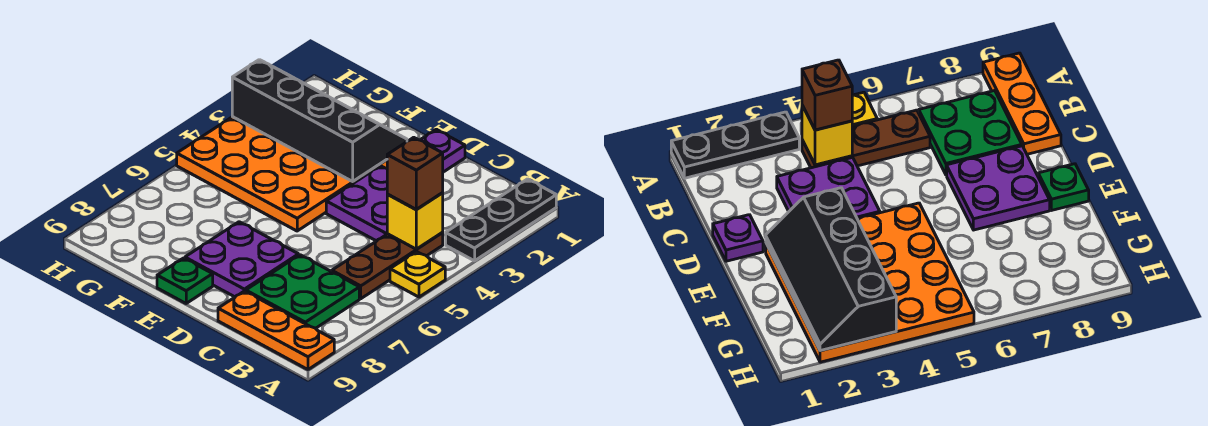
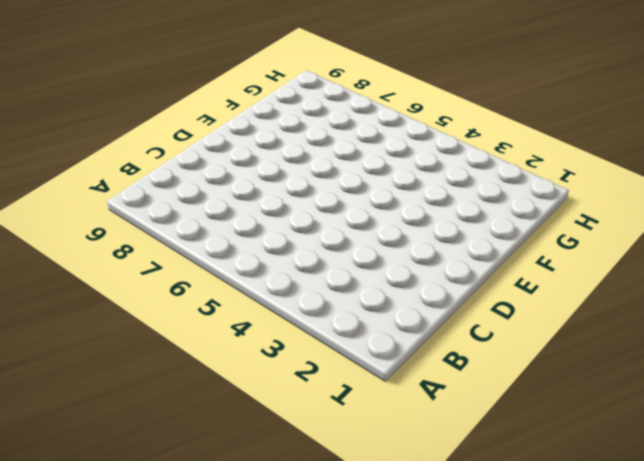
none -> black plate A1:A3 level 1
none -> yellow plate A5 level 1
none -> orange plate A9:C9 level 1

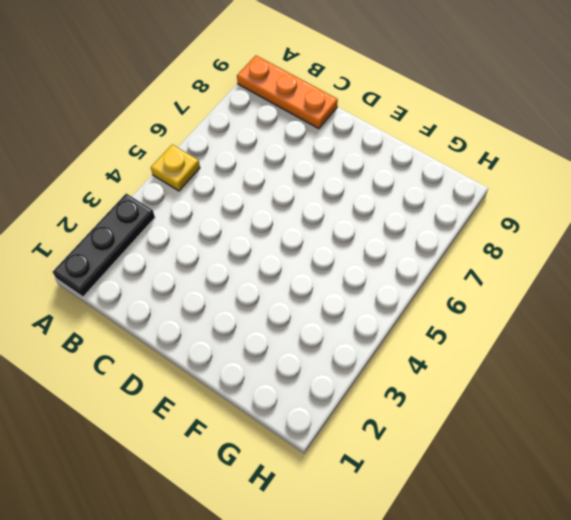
none -> brown plate B4:B6 level 1
none -> green plate B7:C8 level 1
none -> purple plate C3:D4 level 1

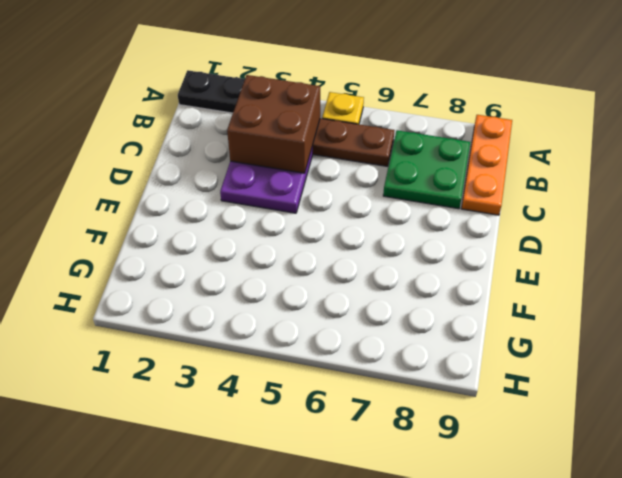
brown brick B3:C4 level 2 -> yellow brick B4 level 2
none -> purple plate D1 level 1
none -> purple plate D7:E8 level 1
none -> orange plate E2:H5 level 1

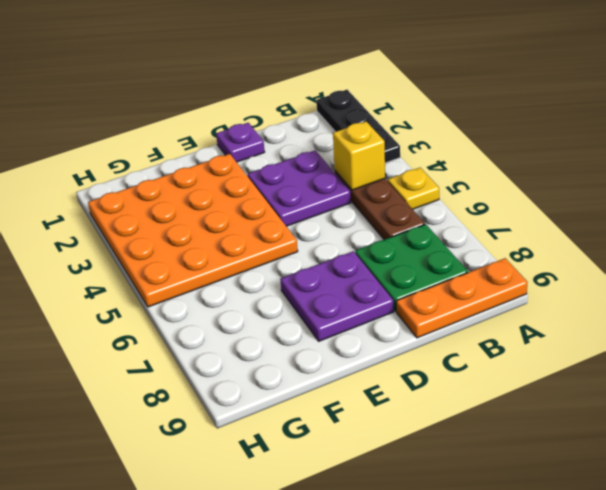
none -> green plate E9 level 1
none -> black slope E2:H3 level 2 top 3
none -> brown brick B4 level 3

